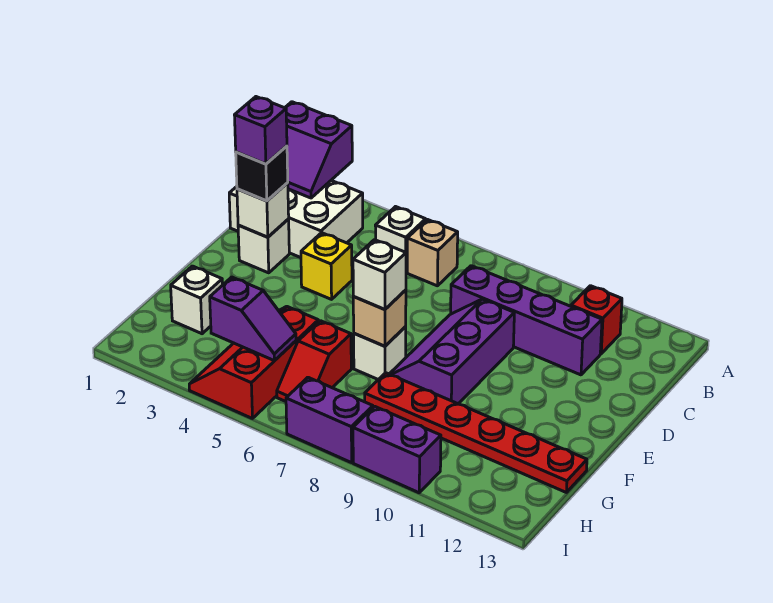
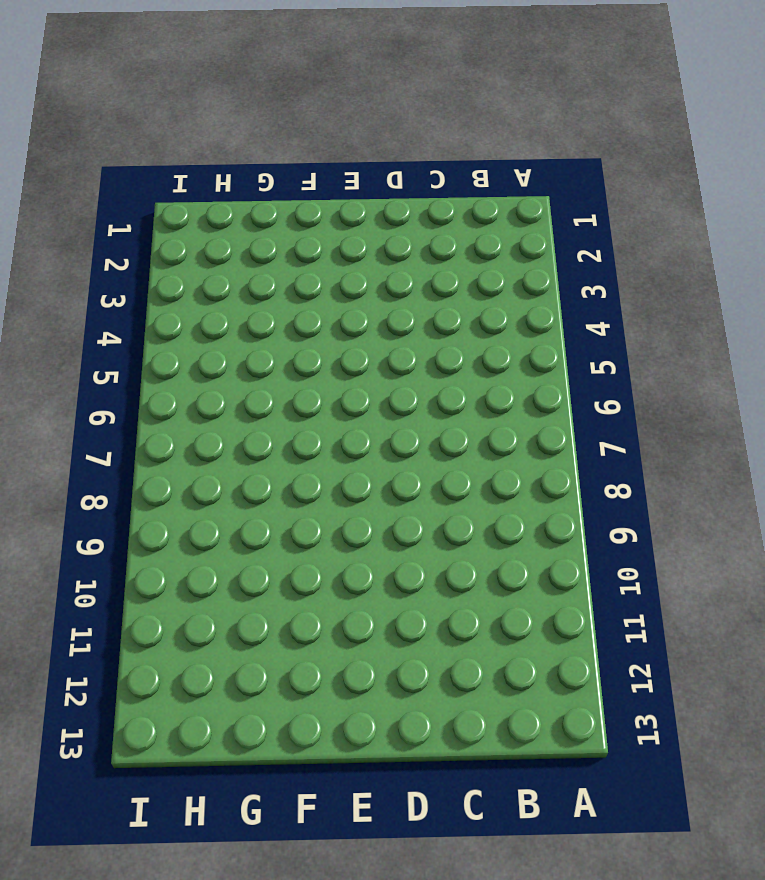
none -> white brick B1:C3 level 1
none -> white brick B5 level 1
none -> tan brick B6 level 1

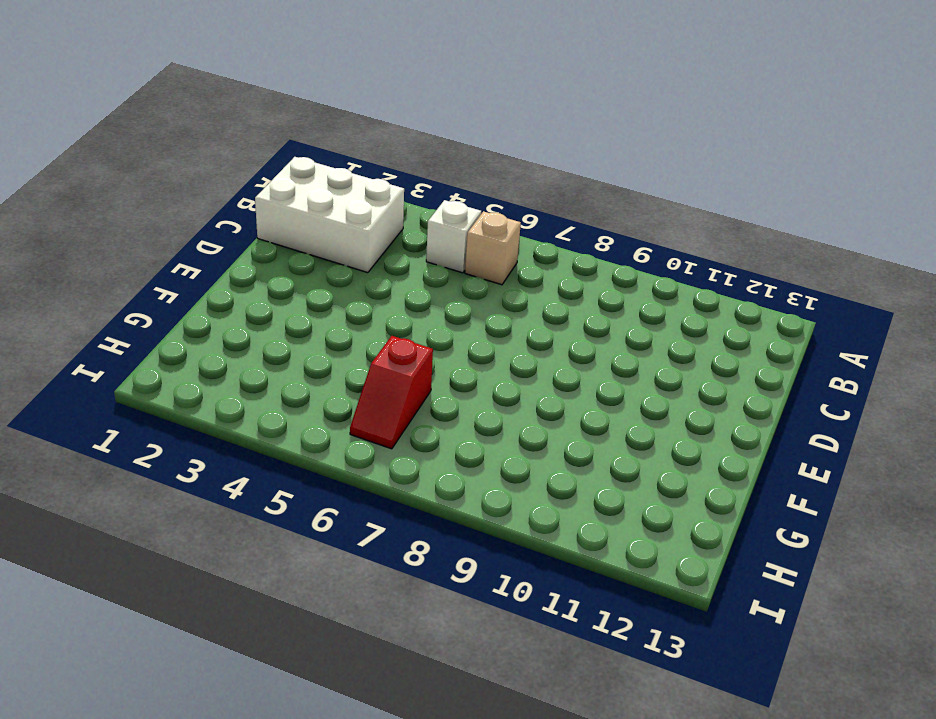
none -> red brick B11 level 1
none -> purple brick C8:C11 level 1
none -> white brick D2 level 1

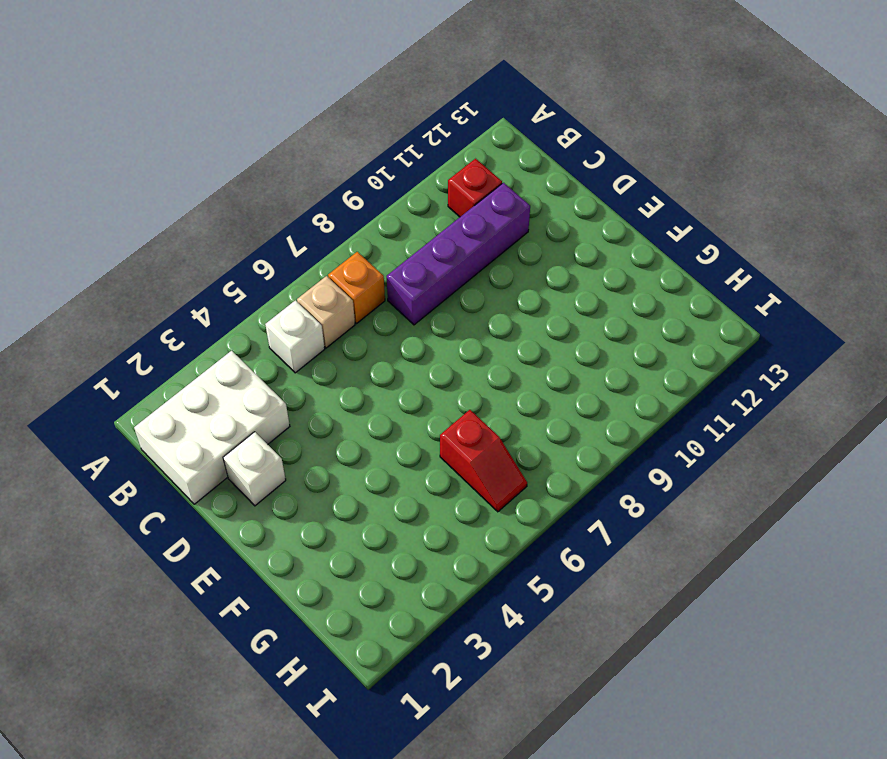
orange brick B7 level 1 -> none
none -> yellow brick D4 level 1
none -> purple slope D8:F9 level 1 top 9
none -> white brick F7 level 1

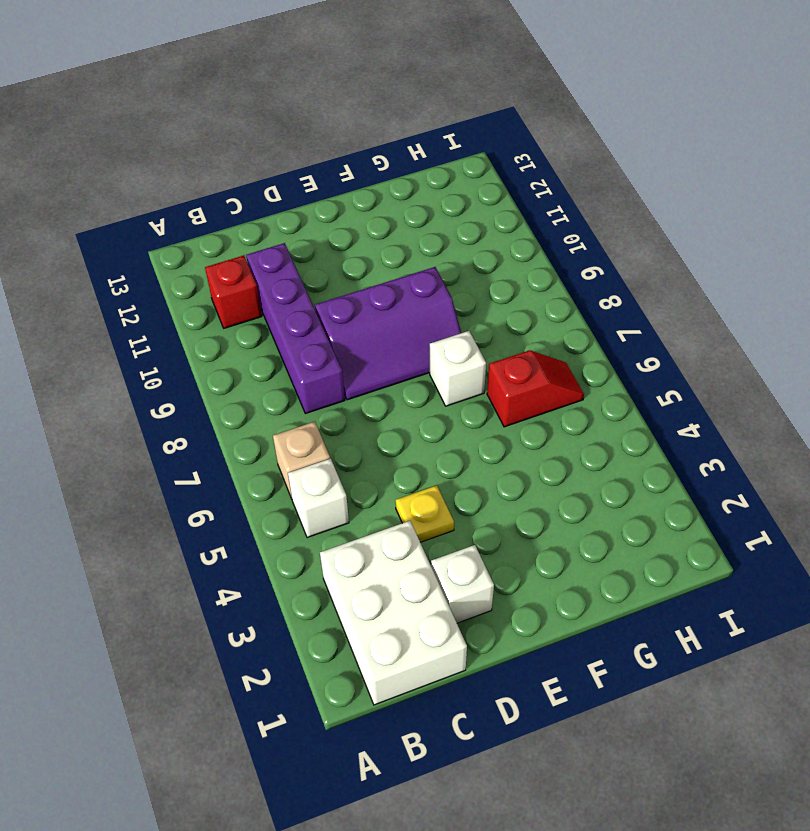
yellow plate D4 level 1 -> yellow brick D4 level 1
none -> white brick G2 level 1
none -> red slope G4:I5 level 1 top 5
none -> red plate G8:G13 level 1

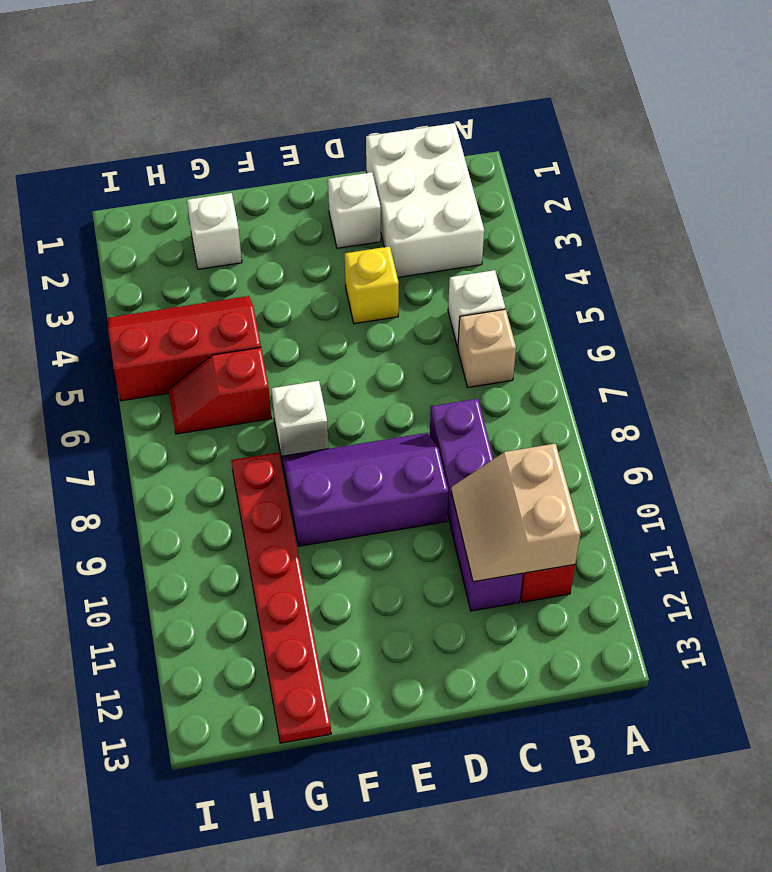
tan slope B10:C11 level 2 top B -> none
none -> purple brick I7:I8 level 1
none -> purple brick I9:I10 level 1
none -> purple slope A1:B2 level 2 top A

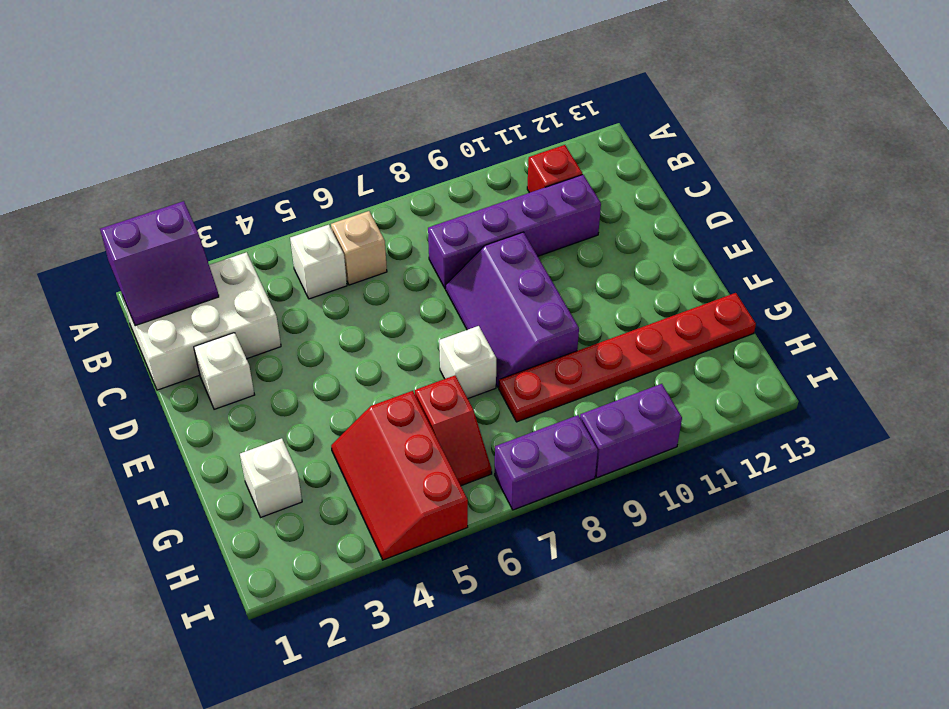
none -> yellow brick D4 level 1
none -> white brick D2 level 2
none -> tan brick F7 level 2

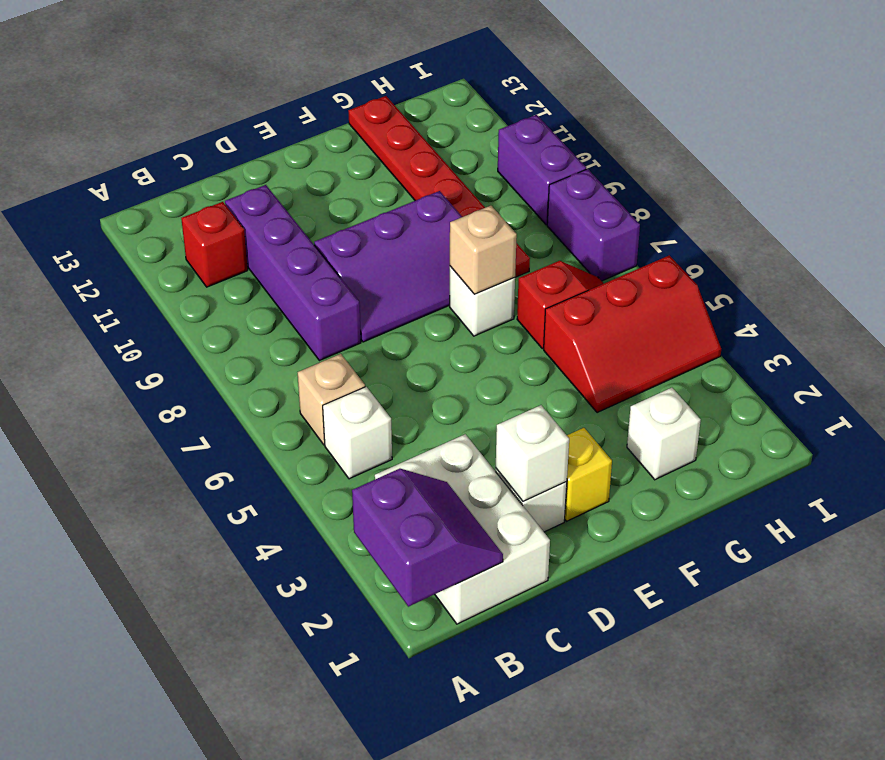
yellow brick E2 level 1 -> yellow brick D4 level 1
none -> purple slope H4:H5 level 2 top 4
none -> black brick D2 level 3
none -> white brick F7 level 3

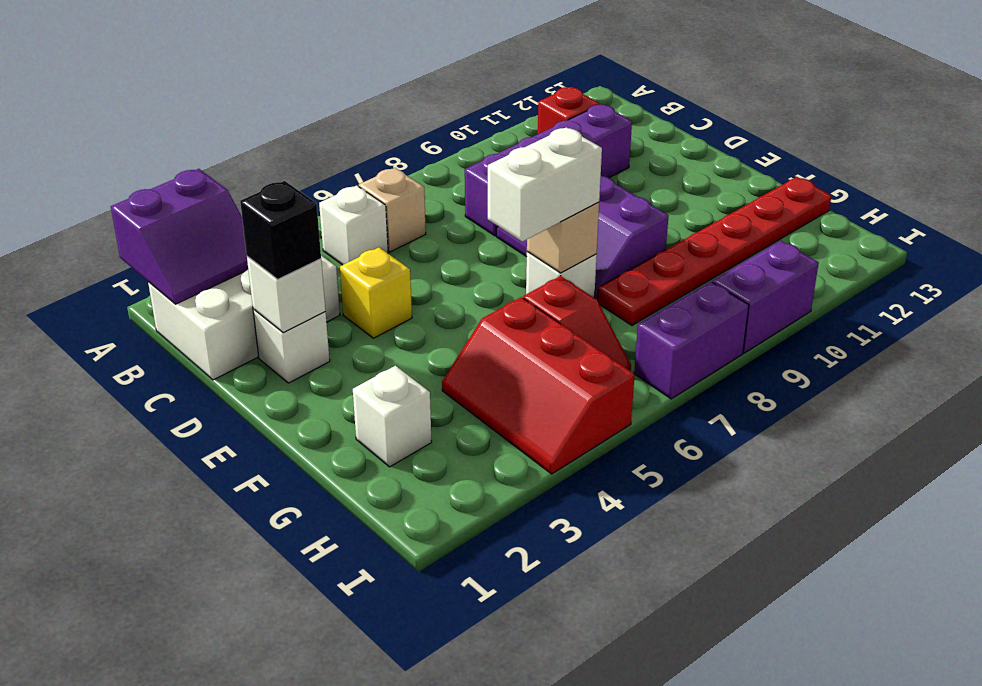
white brick F6:F7 level 3 -> white brick F7 level 3
none -> purple slope H4:H5 level 2 top 4
none -> purple brick D2 level 4

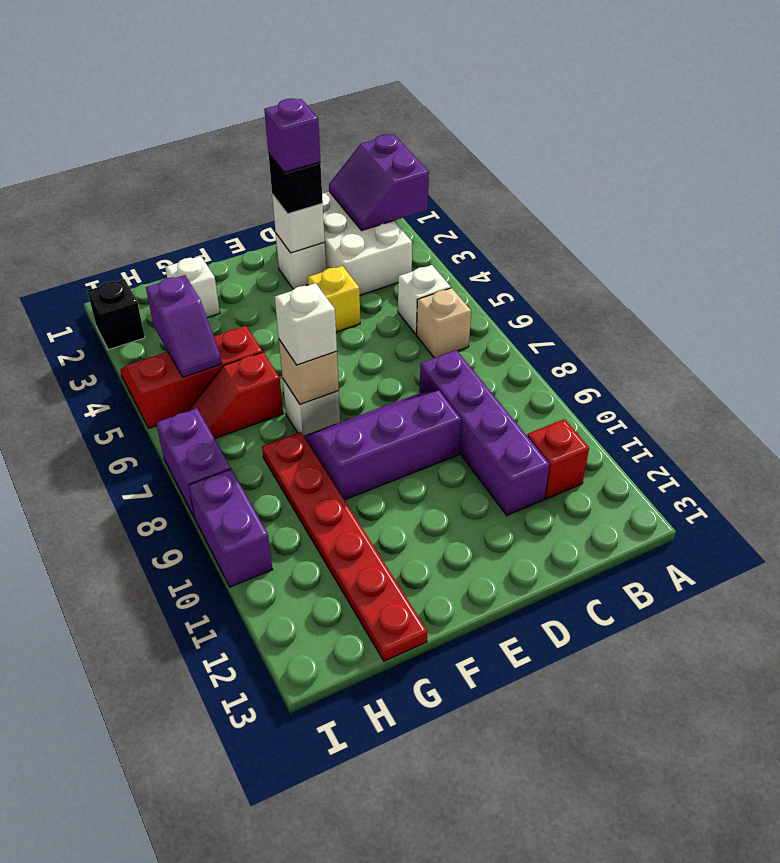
black brick I2 level 1 -> none

